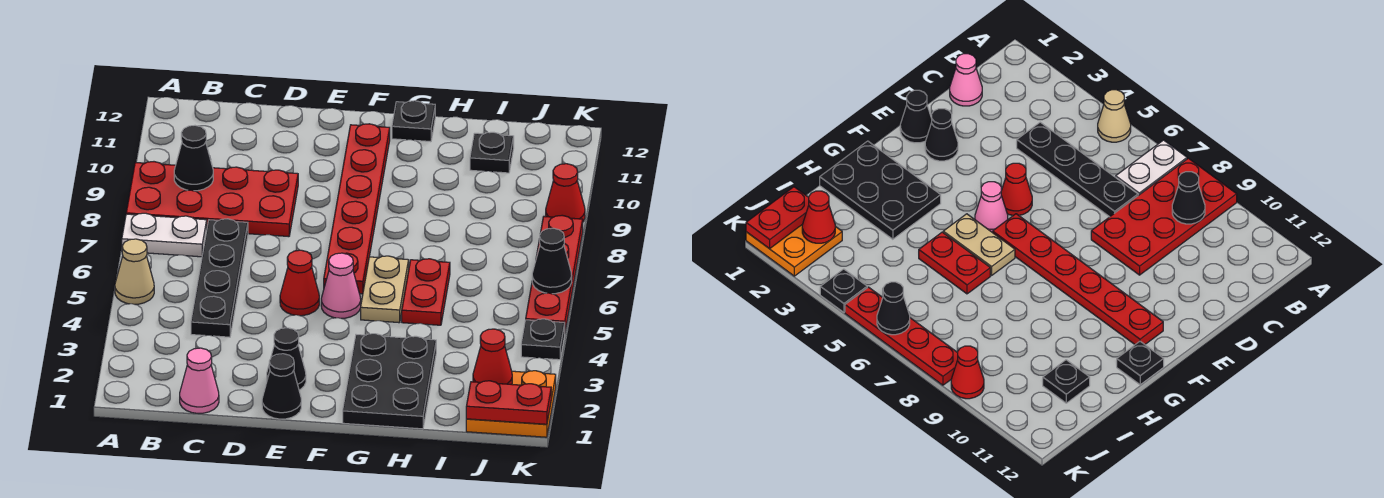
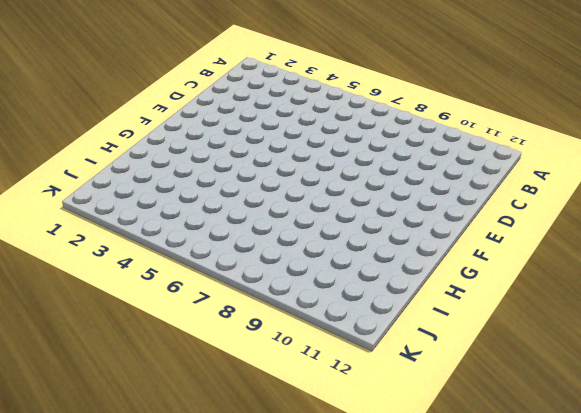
none -> tan cone A5 level 1
none -> white plate A7:B7 level 1
none -> red plate A8:D9 level 1

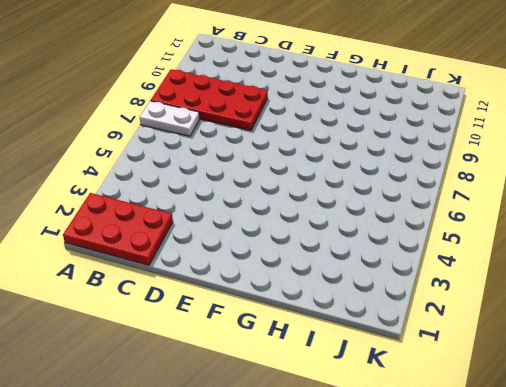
red plate A1:C2 level 1 -> pink cone C1 level 1
none -> tan cone A5 level 1
none -> black plate C4:C7 level 1
none -> black cone E1 level 1

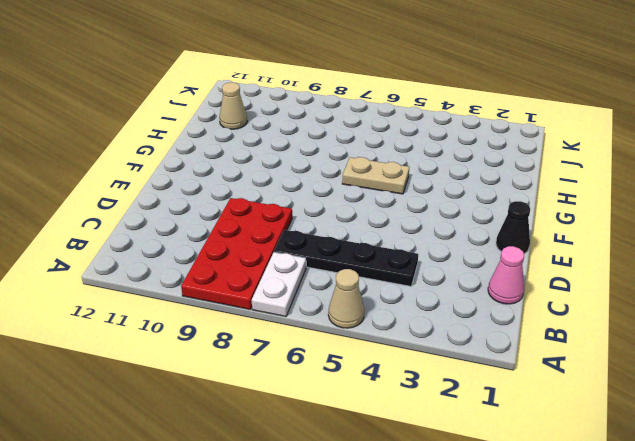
tan cone I11 level 1 -> black plate I11 level 1
none -> black cone E2 level 1
none -> red cone E5 level 1
none -> pink cone F5 level 1

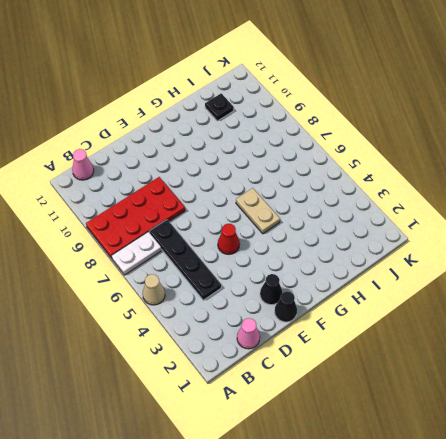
pink cone B12 level 1 -> pink cone F5 level 1
none -> red plate F6:F11 level 1
none -> black plate G1:H3 level 1
none -> black plate G12 level 1

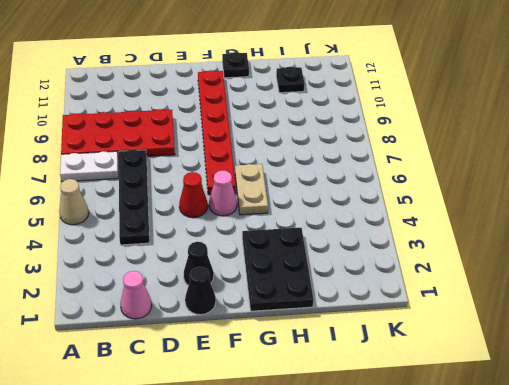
none -> red plate H5:H6 level 1
none -> orange plate J1:K2 level 1
none -> black plate K4 level 1

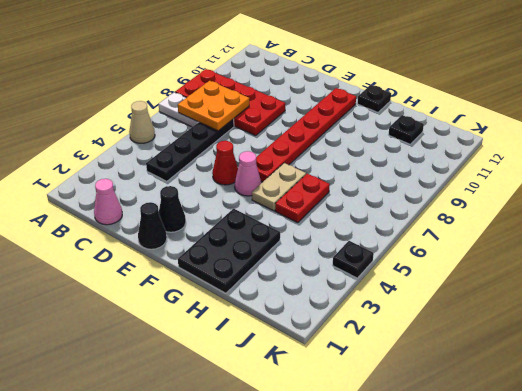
orange plate B7:C8 level 2 -> orange plate J1:K2 level 1
none -> red plate K5:K8 level 1
none -> red cone K9 level 1
none -> black cone B9 level 2

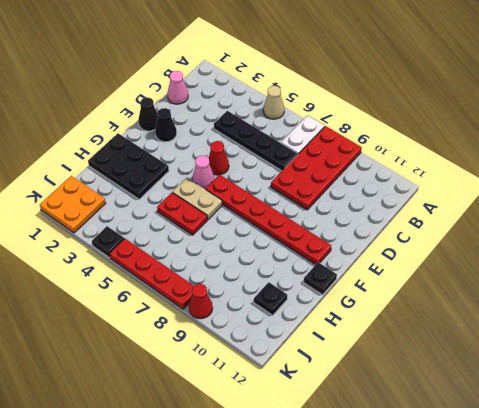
none -> black cone B9 level 2
none -> red plate J1:K1 level 2
none -> red cone J2 level 2

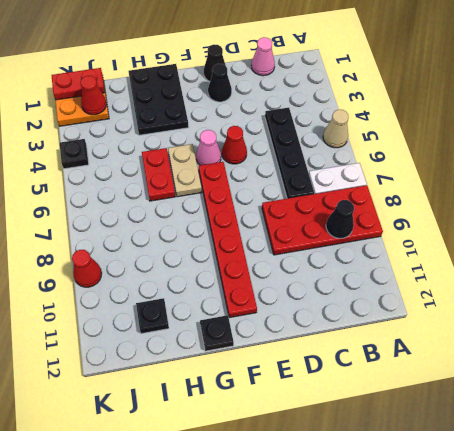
none -> red plate K5:K8 level 1
none -> black cone K6 level 2

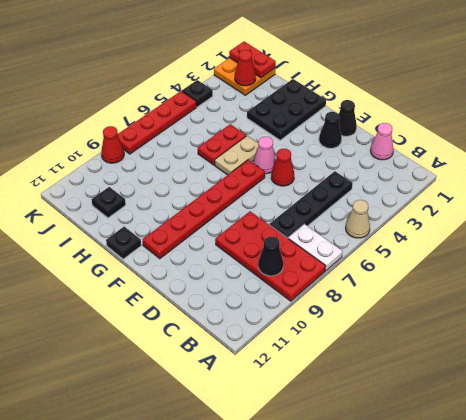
none -> black cone K6 level 2

